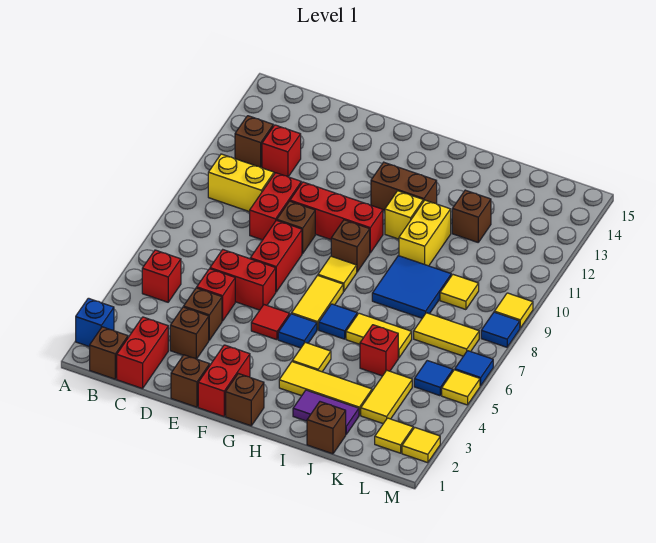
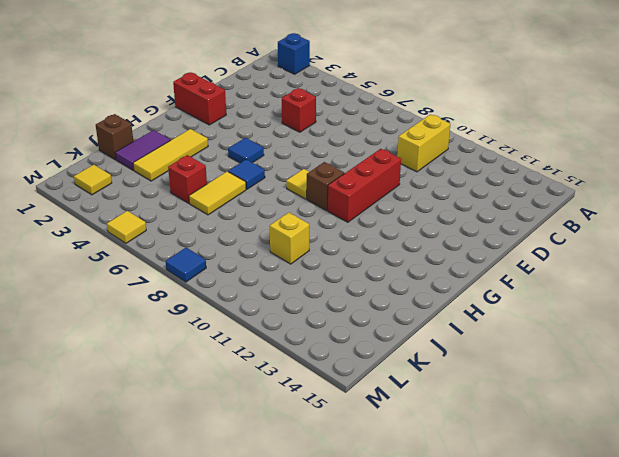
yellow brick J10 level 1 -> yellow brick H11 level 1
none -> brown brick B1 level 1
none -> red brick B5 level 1
none -> brown brick B12 level 1
none -> red brick C1:C2 level 1

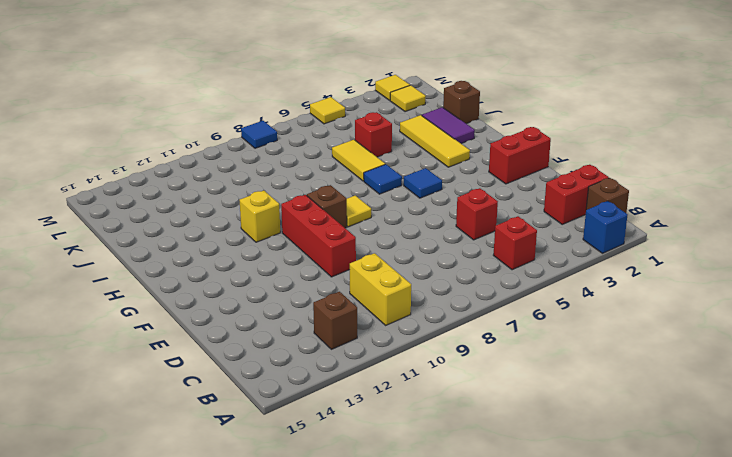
none -> red brick C12 level 1
none -> brown brick D3 level 1
none -> brown brick D4 level 1
none -> red brick D6:E6 level 1

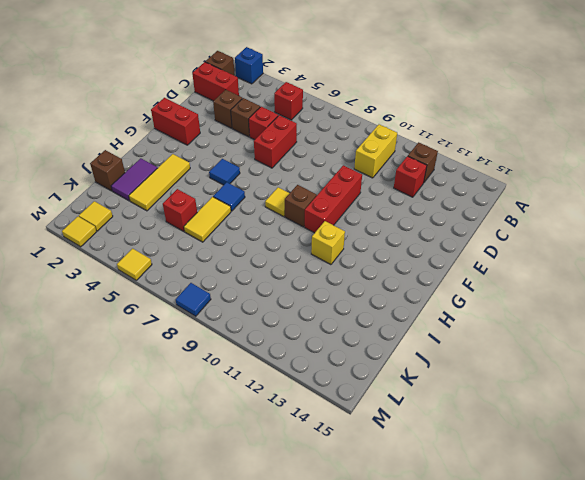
none -> red brick D9:D10 level 1
none -> brown brick E1 level 1
none -> red brick E7:E8 level 1
none -> brown brick E9 level 1

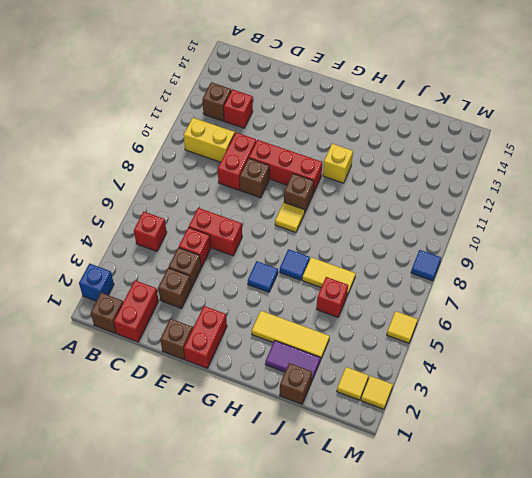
none -> red brick E7:E8 level 1
none -> red tile F5 level 1
none -> brown brick G1 level 1
none -> yellow tile G6:G7 level 1

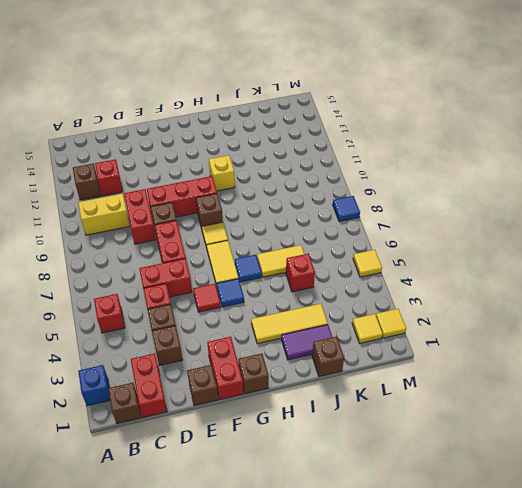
none -> brown brick G12:H12 level 1
none -> yellow tile H4 level 1
none -> blue tile I8:J9 level 1
none -> yellow brick I10:I11 level 1

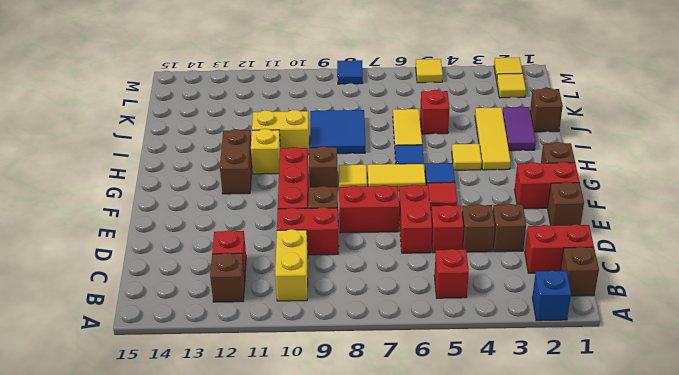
none -> brown brick J12 level 1
none -> yellow tile K3:K4 level 1
none -> yellow tile K7:L7 level 1
none -> yellow tile K9 level 1

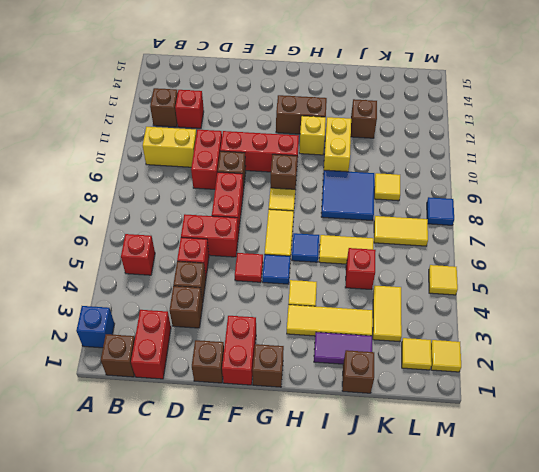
none -> blue tile L5 level 1
none -> blue tile M6 level 1
none -> yellow tile M9 level 1

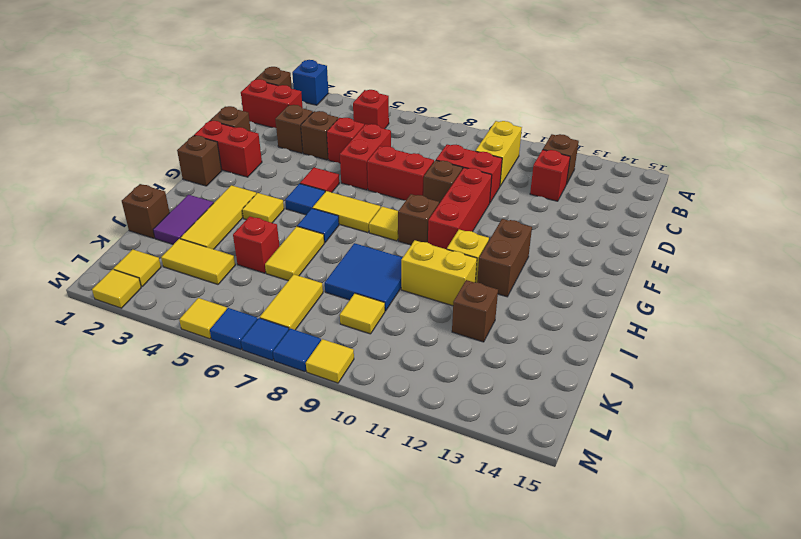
blue tile M7 level 1 -> blue tile L5 level 1

